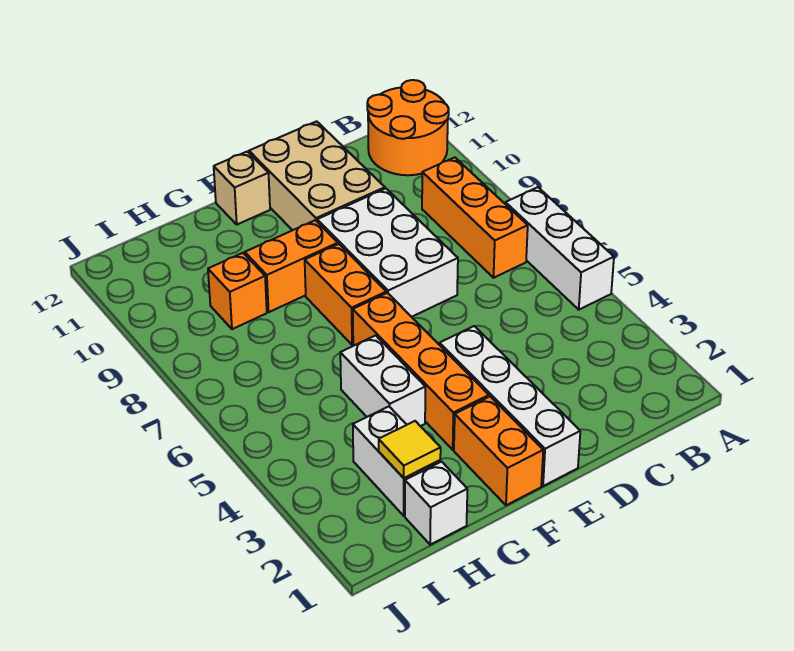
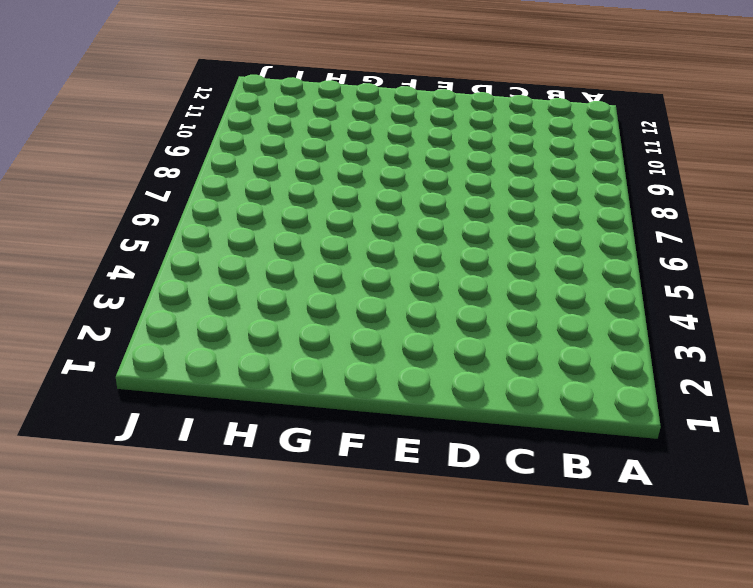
none -> white brick A5:A7 level 1
none -> orange round brick A11:B12 level 1
none -> orange brick B7:B9 level 1

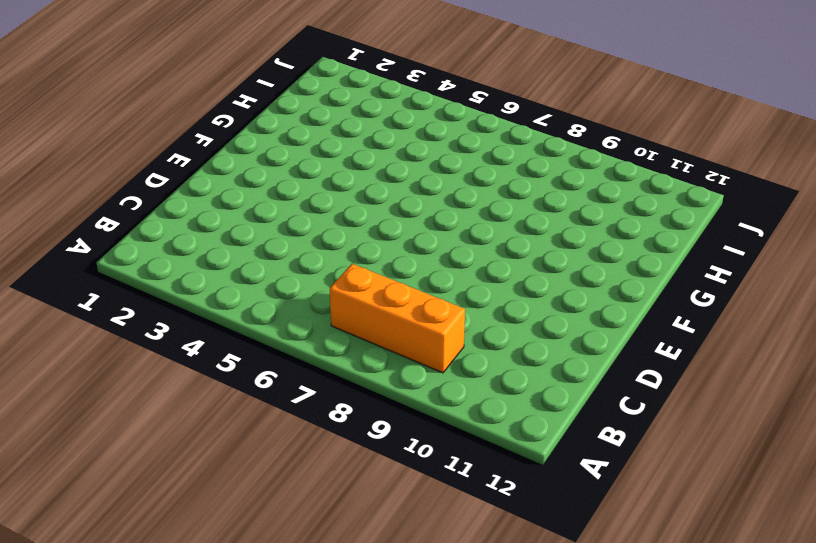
none -> white brick A5:A7 level 1
none -> orange round brick A11:B12 level 1
none -> white brick D7:E9 level 1

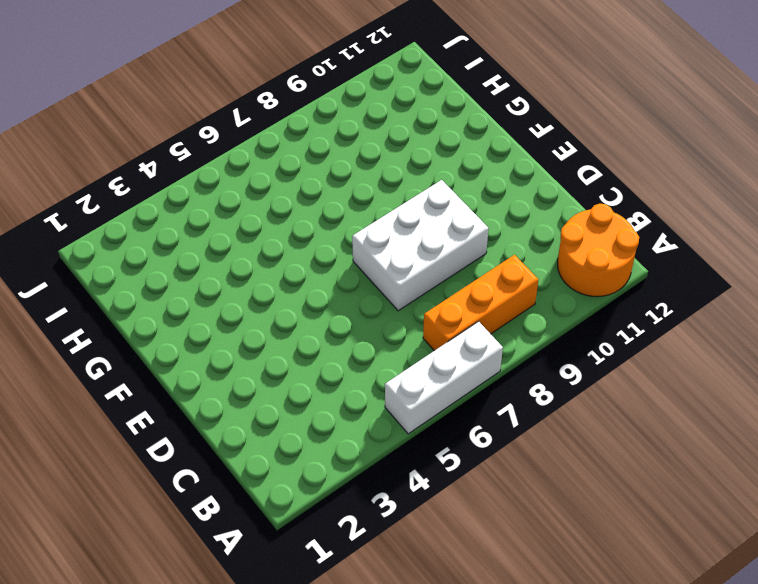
none -> tan brick D10:E12 level 1
none -> white brick E1:E4 level 1
none -> orange brick F1:F2 level 1

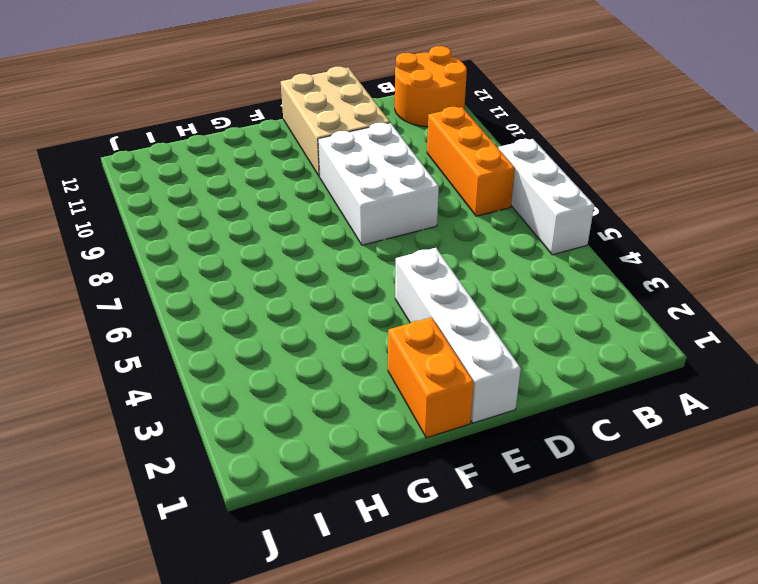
none -> orange brick F3:F6 level 1
none -> orange brick F7:F8 level 1
none -> orange brick F9:G9 level 1

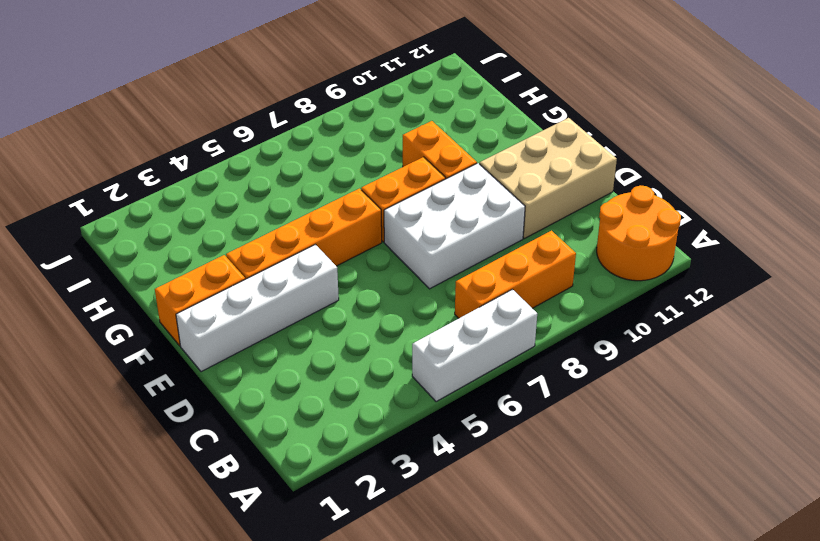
none -> tan brick F12 level 1
none -> white brick G4:G5 level 1
none -> white brick H1 level 1

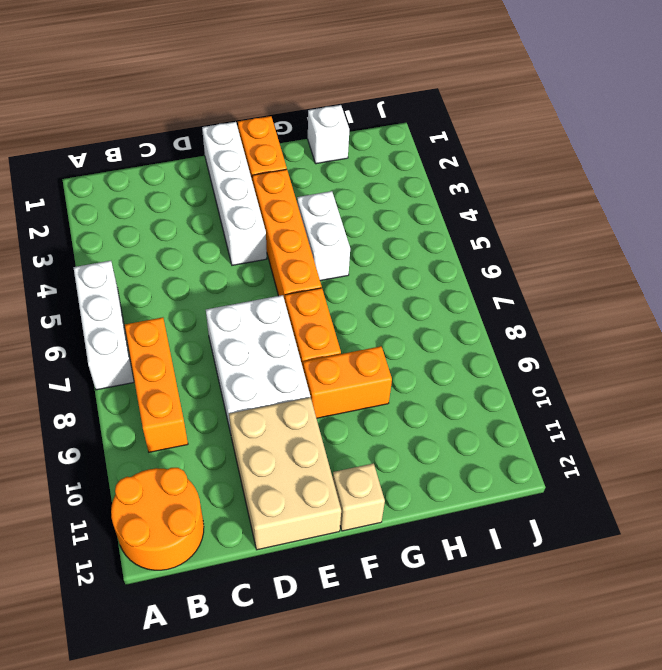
none -> white brick H2:H3 level 1
none -> orange brick H9 level 1
none -> yellow tile H2 level 2

